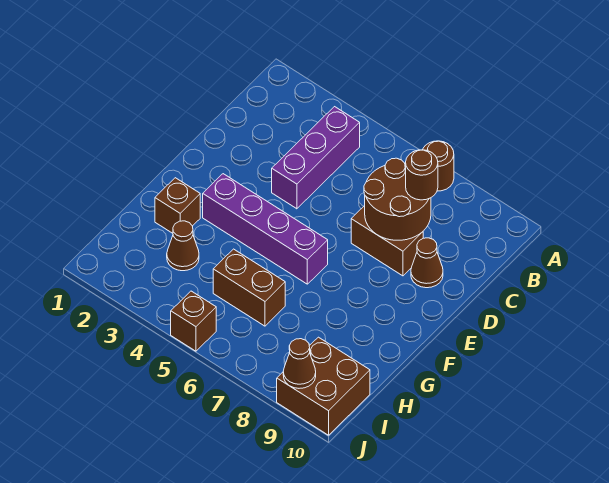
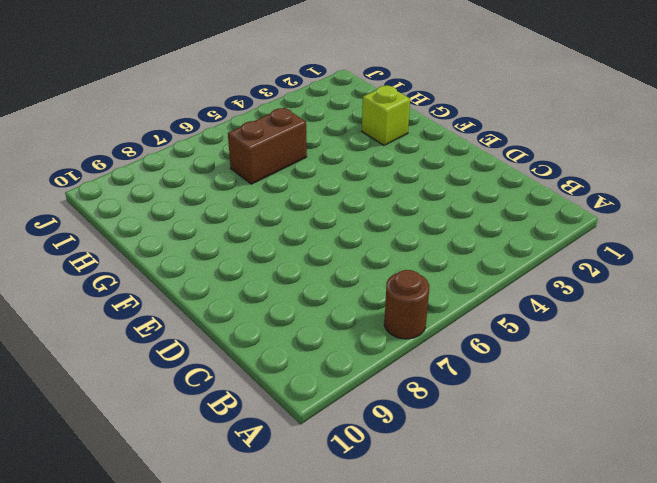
lime brick G2 level 1 -> brown brick G2 level 1
none -> purple brick B4:D4 level 1
none -> brown brick D7:D8 level 1
none -> brown cone D9 level 1

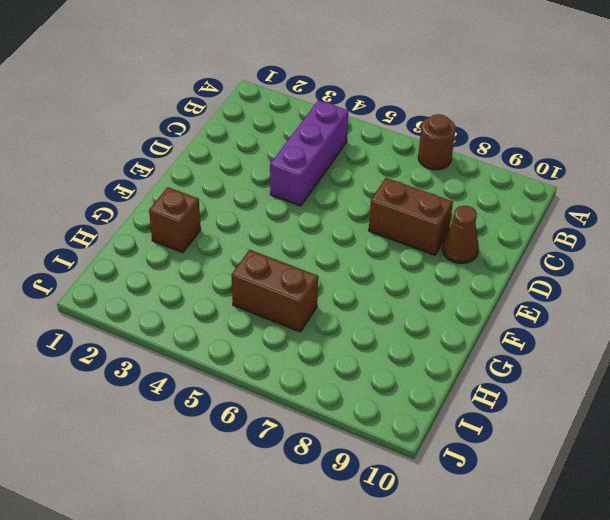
none -> purple brick F3:F6 level 1
none -> brown cone H3 level 1
none -> brown brick I9:J10 level 1

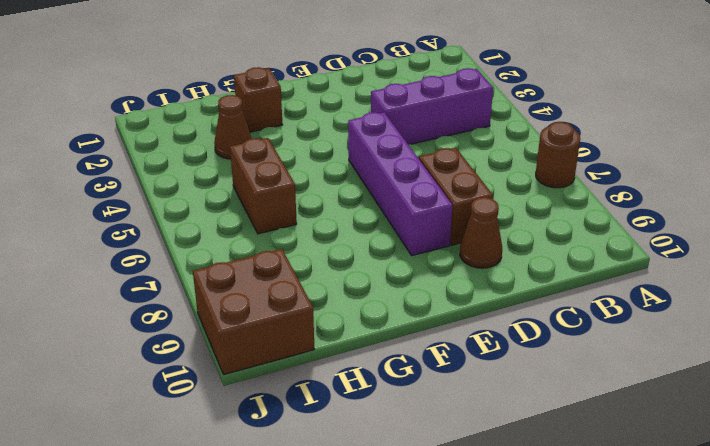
purple brick E5:E8 level 1 -> purple brick F3:F6 level 1
none -> brown brick J5 level 1
none -> brown round brick C7:D8 level 2
none -> brown cone J9 level 2

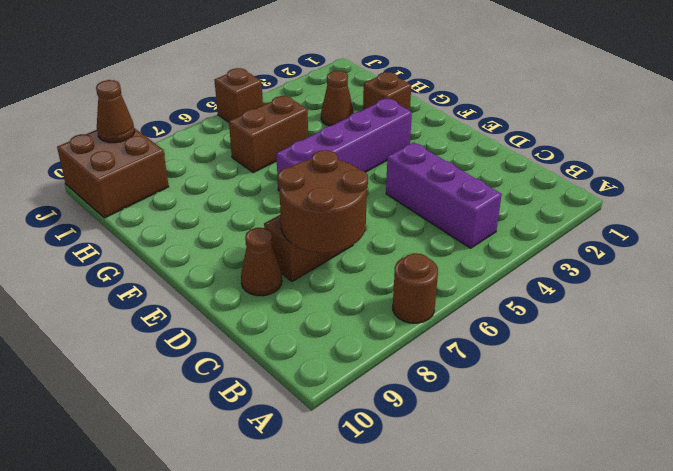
none -> brown round brick C8 level 3

